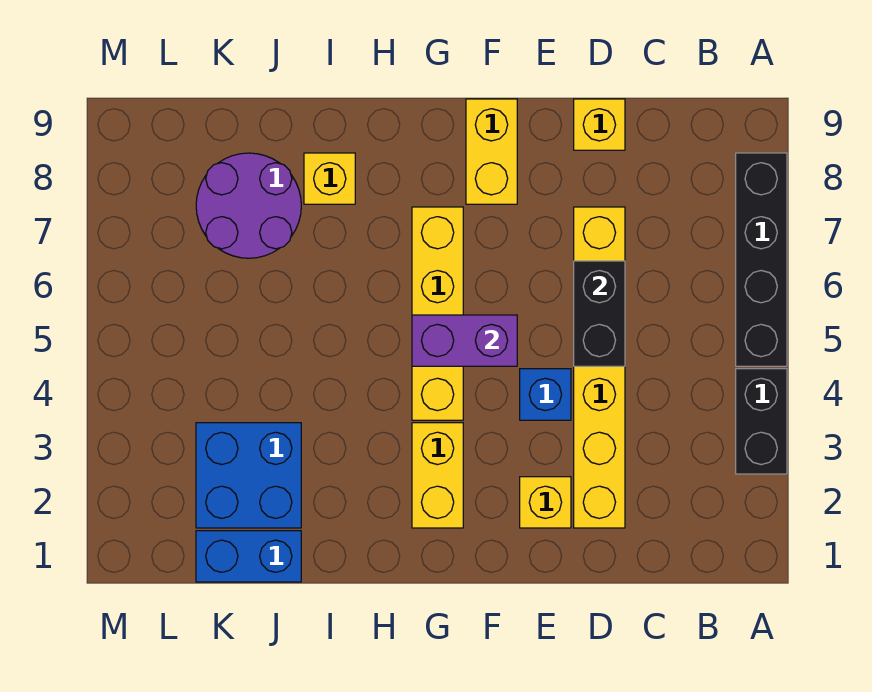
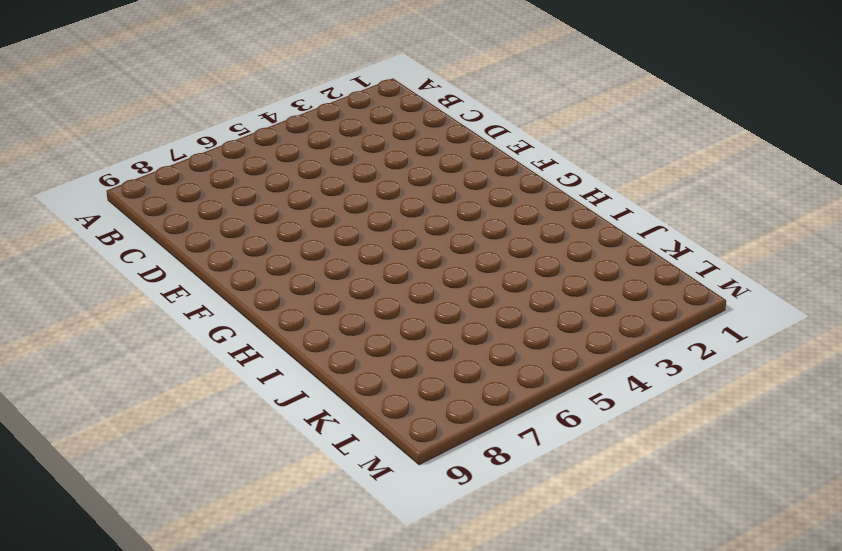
none -> black brick A3:A4 level 1
none -> black brick A5:A8 level 1
none -> yellow brick D2:D7 level 1

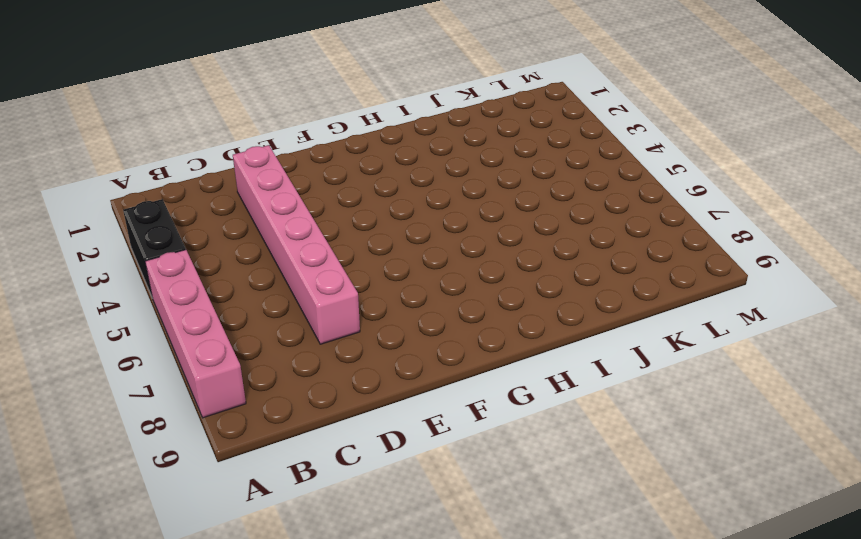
pink brick A5:A8 level 1 -> black brick A5:A8 level 1
pink brick D2:D7 level 1 -> yellow brick D2:D7 level 1
none -> yellow brick D9 level 1
none -> yellow brick E2 level 1
none -> blue brick E4 level 1

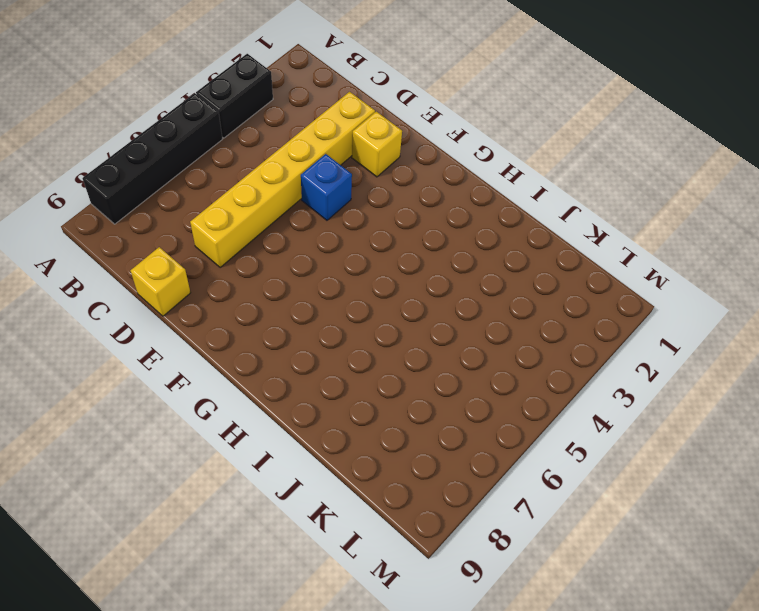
none -> yellow brick F8:F9 level 1
none -> yellow brick G2:G3 level 1
none -> yellow brick G4:G7 level 1

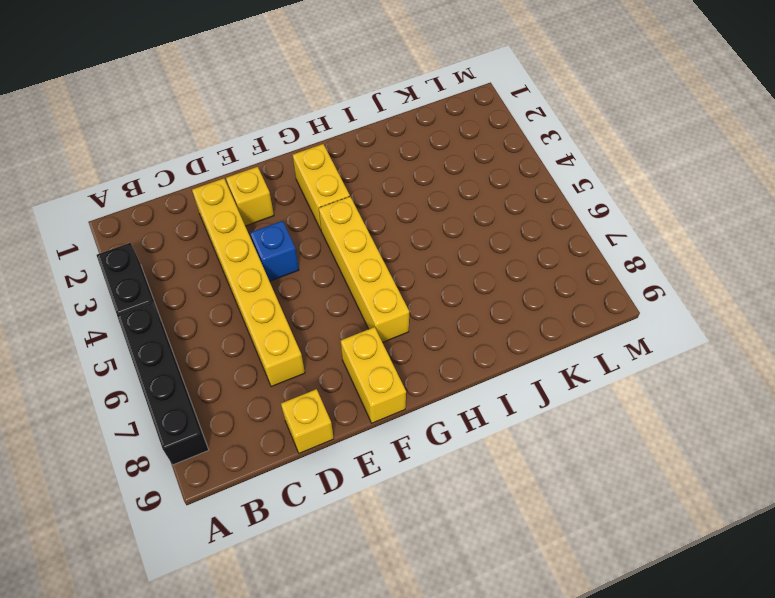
none -> yellow brick I8 level 1
none -> blue brick J1:K1 level 1
none -> blue brick J2:K3 level 1

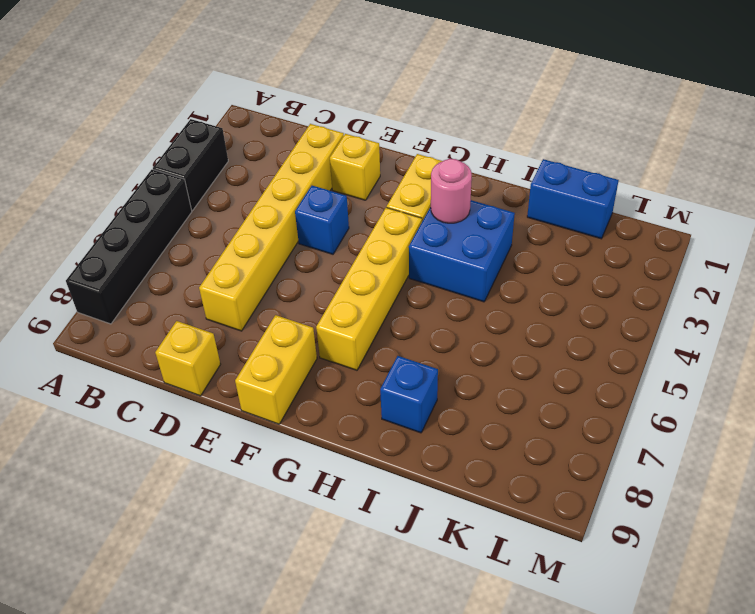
blue brick H3:I4 level 1 -> blue brick J2:K3 level 1
pink round brick H3 level 2 -> none
blue brick I8 level 1 -> yellow brick I8 level 1
none -> purple round brick J7:K8 level 1
none -> black brick D5:D6 level 2
none -> purple brick F5:G5 level 2

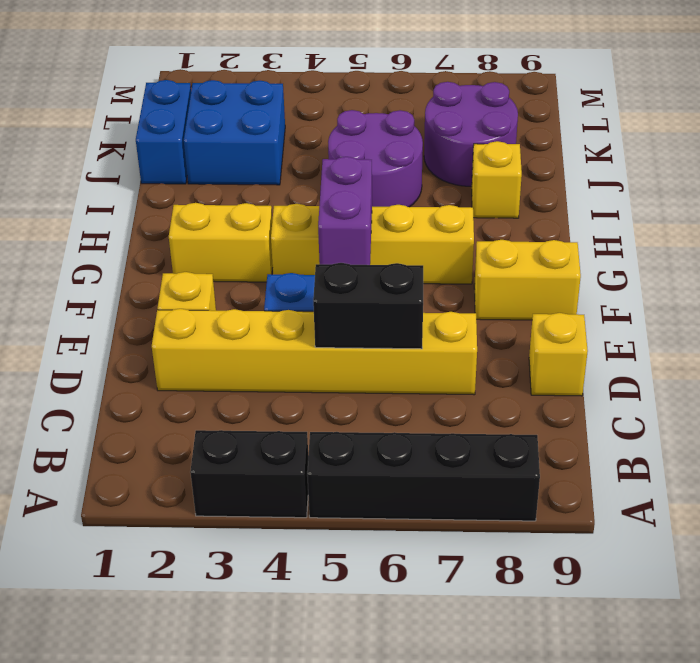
purple round brick I5:J6 level 1 -> none

